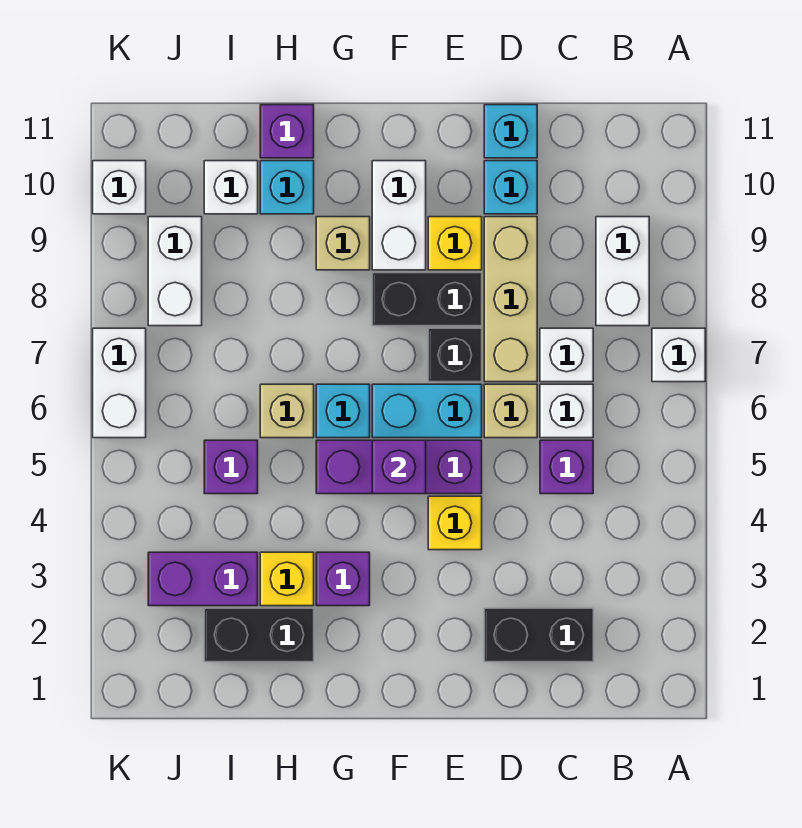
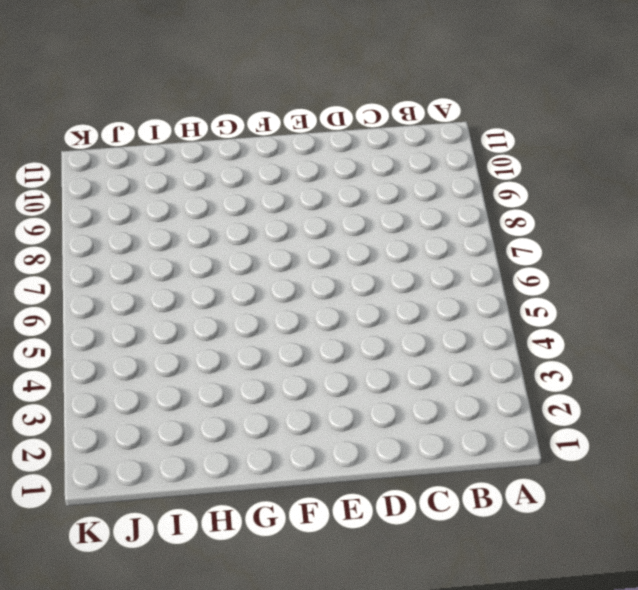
none -> white brick A7 level 1
none -> white brick B8:B9 level 1
none -> black brick C2:D2 level 1
none -> purple brick C5 level 1

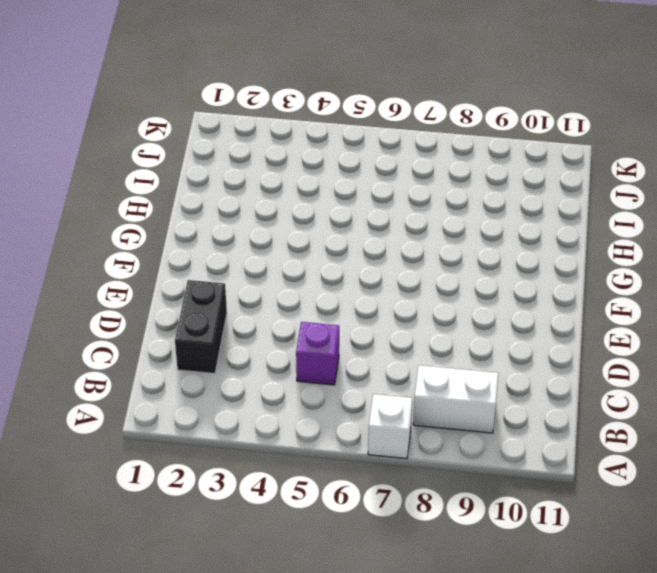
none -> white brick C6 level 1
none -> white brick C7 level 1
none -> tan brick D6 level 1
none -> tan brick D7:D9 level 1

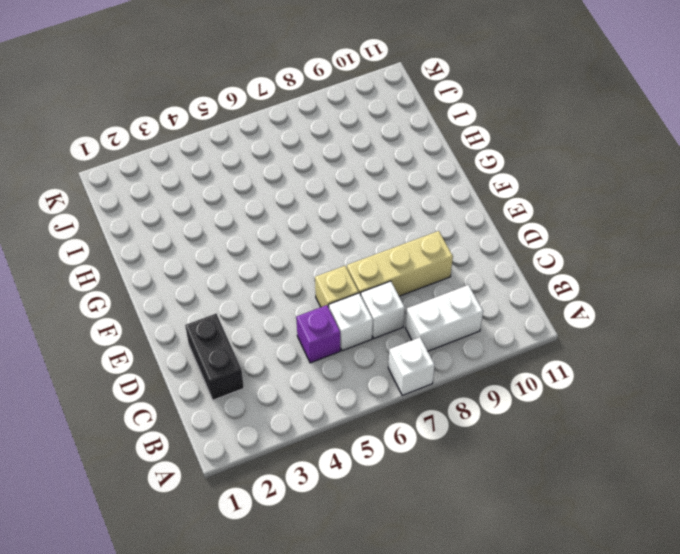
none -> cyan brick D10 level 1
none -> cyan brick D11 level 1
none -> yellow brick E4 level 1
none -> purple brick E5:G5 level 1

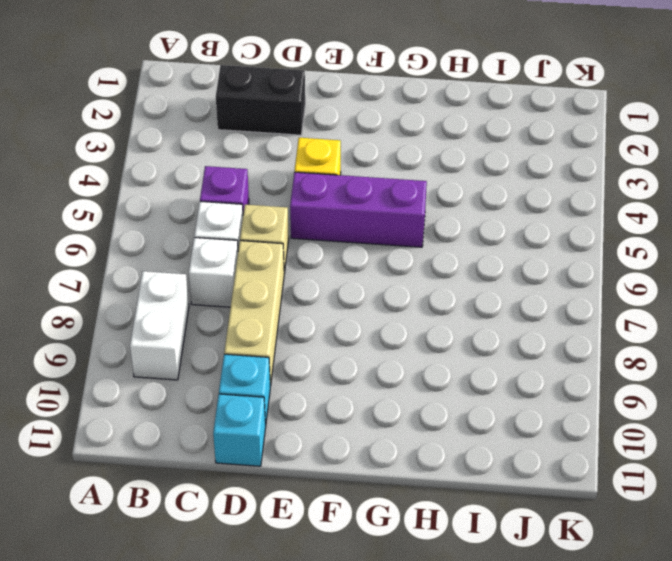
none -> white brick A7 level 1
none -> cyan brick E6:F6 level 1
none -> black brick E7 level 1
none -> black brick E8:F8 level 1

